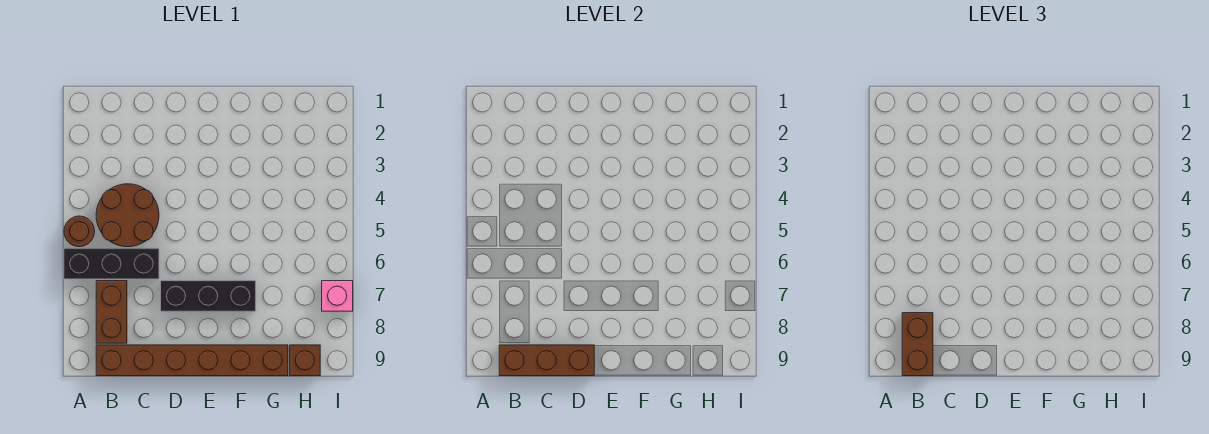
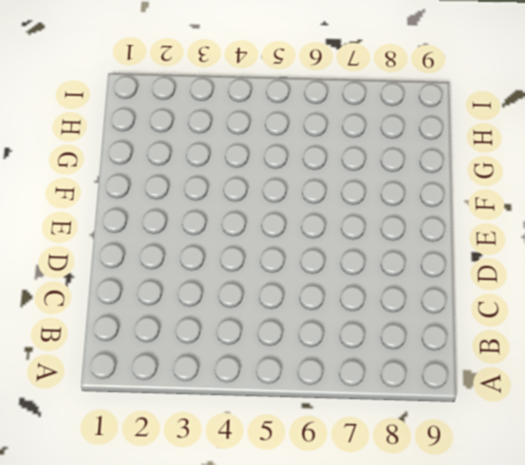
none -> brown round brick A5 level 1
none -> black brick A6:C6 level 1

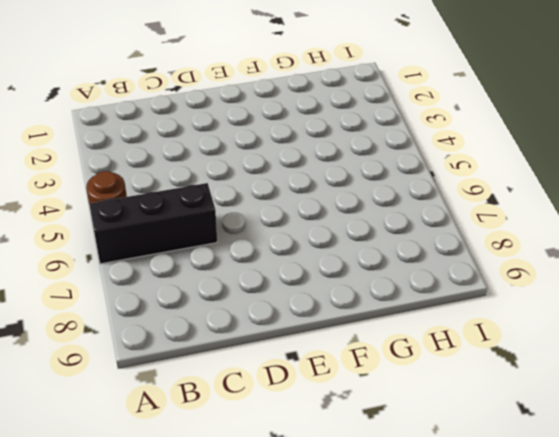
none -> brown round brick B4:C5 level 1
none -> brown brick B7:B8 level 1

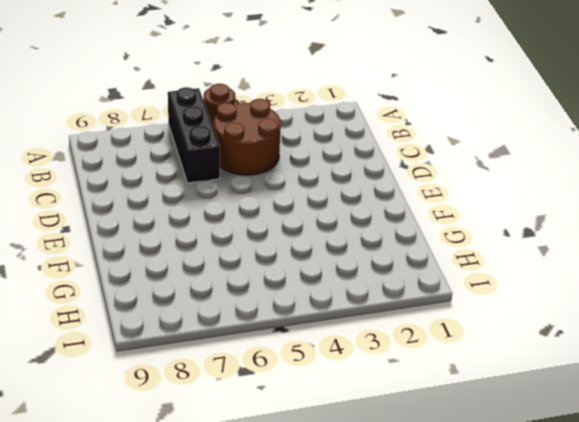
none -> brown brick B7:B8 level 1
none -> brown brick B9:G9 level 1

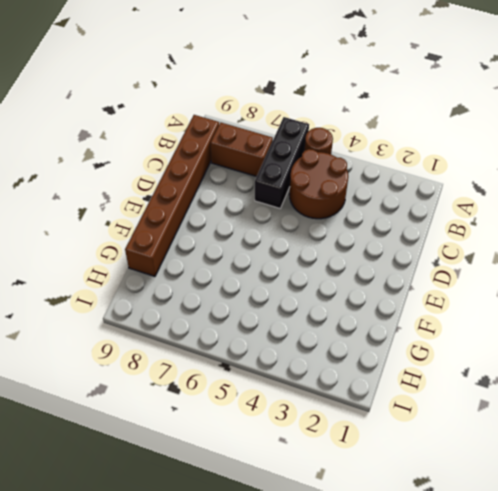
none -> black brick D7:F7 level 1
none -> brown brick H9 level 1

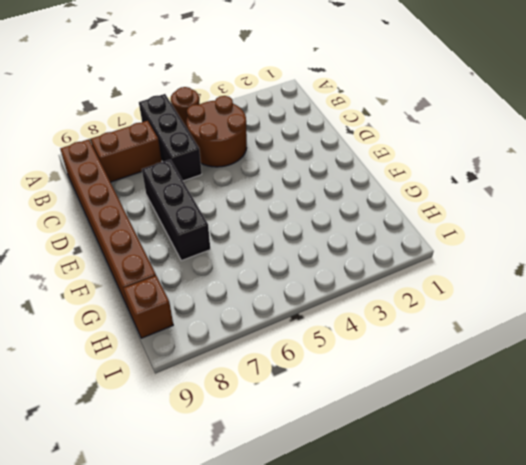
none -> pink brick I7 level 1
none -> brown brick B9:D9 level 2

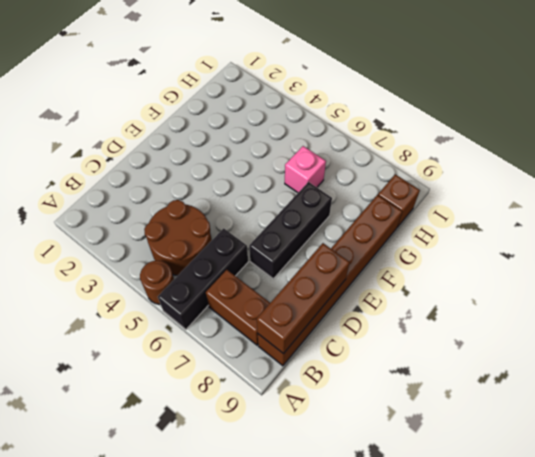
pink brick G6 level 1 -> pink brick I7 level 1
none -> brown brick B8:B9 level 3

